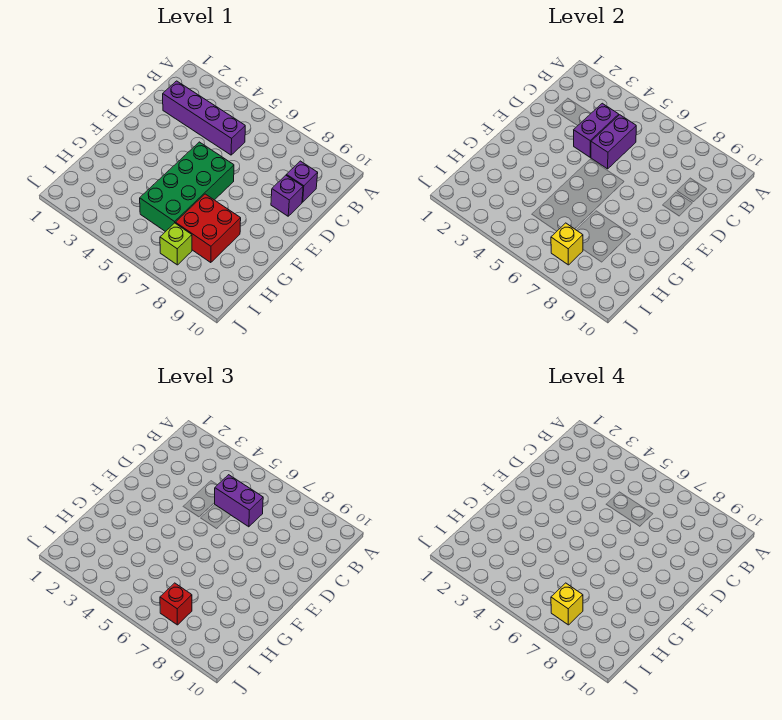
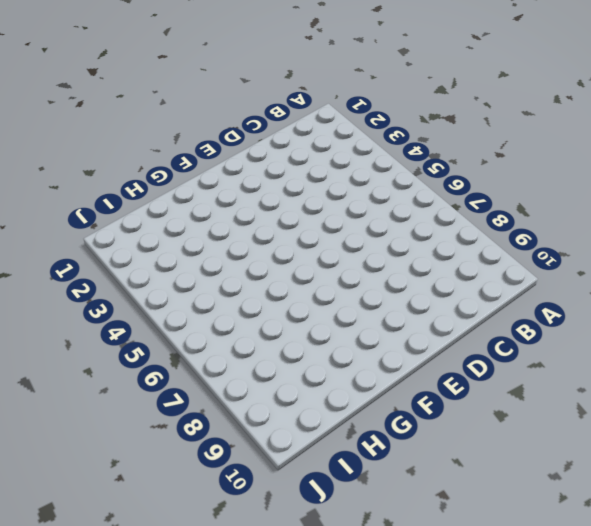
none -> purple brick C2:C5 level 1
none -> purple brick C9 level 1
none -> purple brick D9 level 1

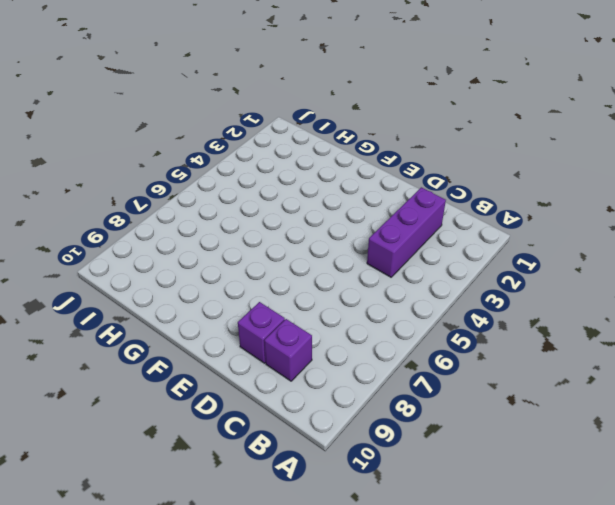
purple brick C2:C4 level 1 -> purple brick C2:C5 level 1
none -> green brick E5:H6 level 1
none -> red brick G7:H8 level 1
none -> lime brick I7 level 1

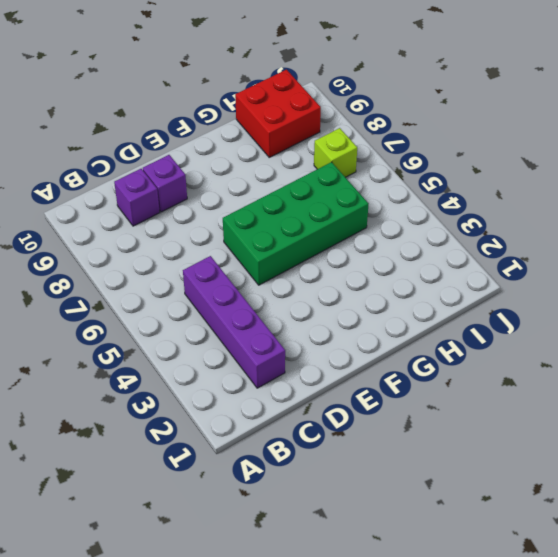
red brick H9:I10 level 1 -> red brick G7:H8 level 1
none -> purple brick C4:D4 level 2
none -> purple brick C5:D5 level 2
none -> yellow brick I7 level 2

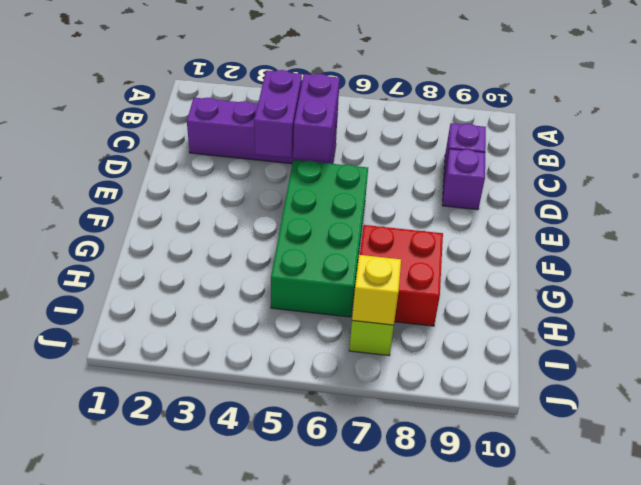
none -> purple brick C5:C6 level 3
none -> red brick I7 level 3
none -> yellow brick I7 level 4

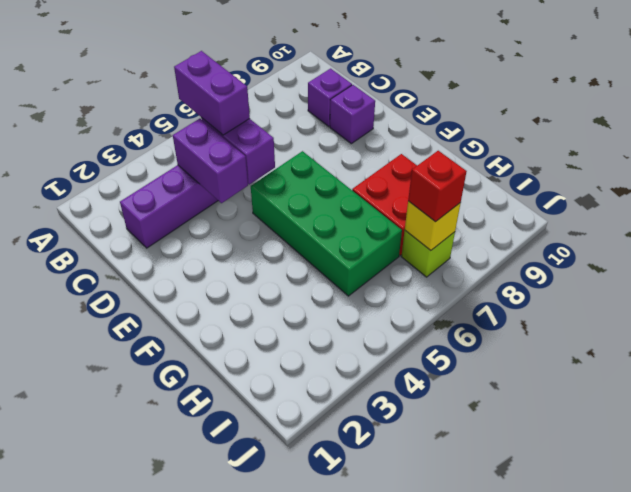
purple brick B5:C5 level 3 -> purple brick C5:C6 level 3
none -> yellow brick I7 level 4

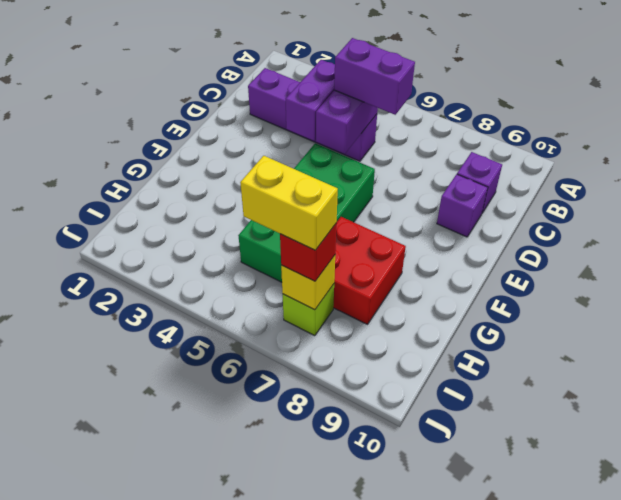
yellow brick I6:I7 level 4 -> yellow brick I7 level 4

